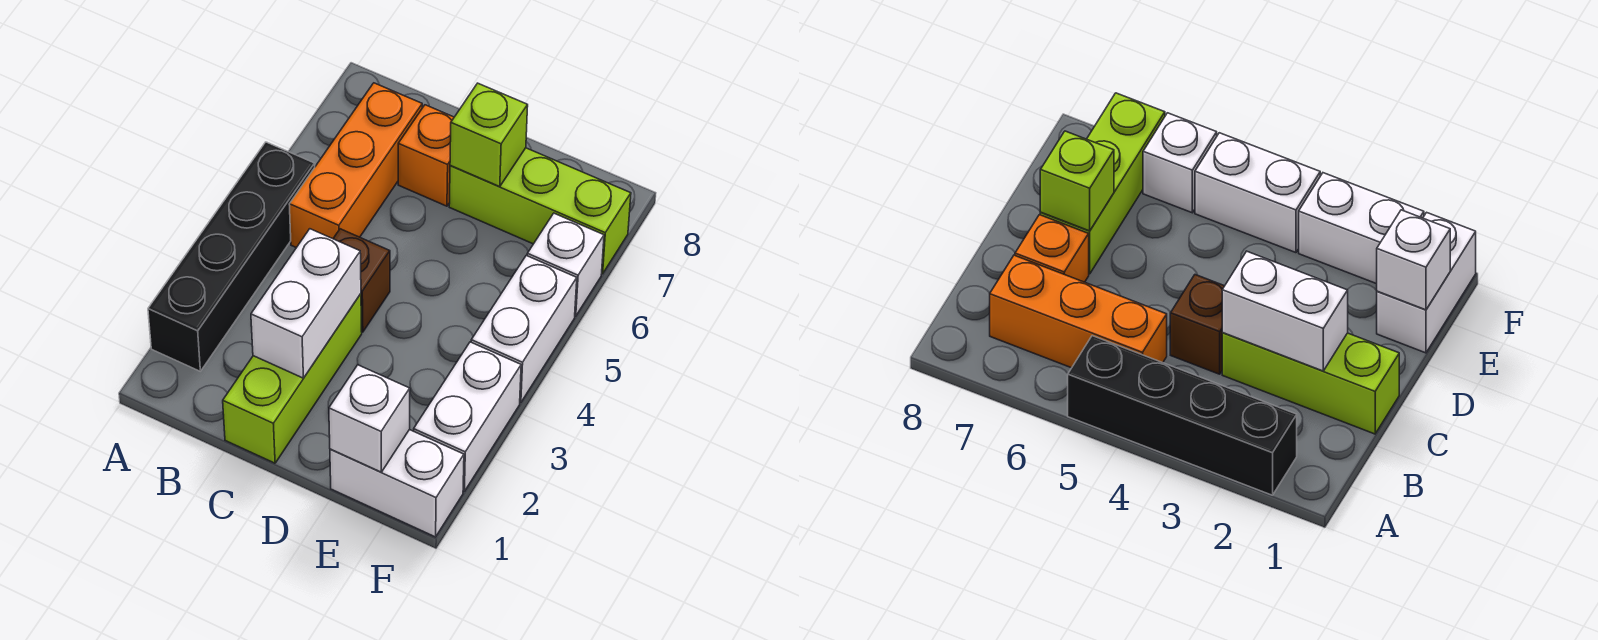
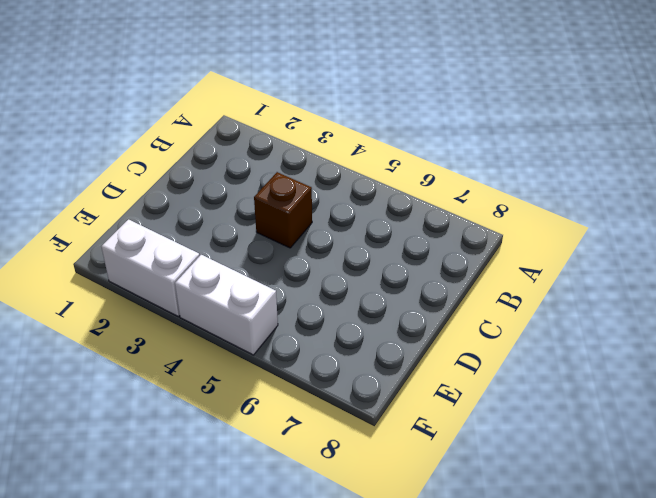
none -> black brick A2:A5 level 1
none -> orange brick B5:B7 level 1
none -> lime brick C1:C3 level 1

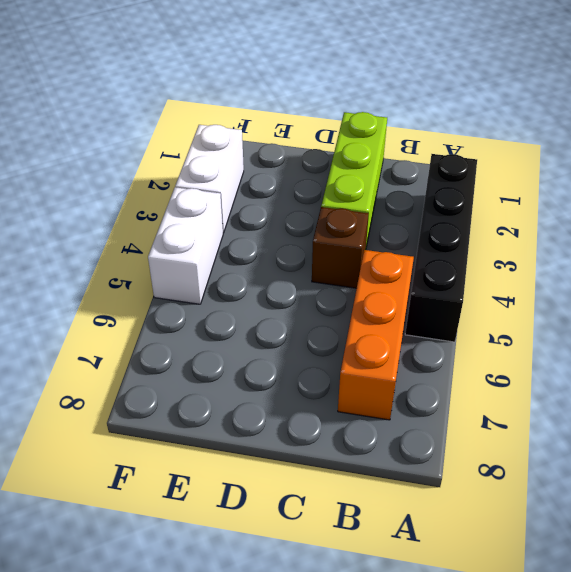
none -> orange brick C7 level 1
none -> lime brick D7:F7 level 1
none -> white brick E1:F1 level 1

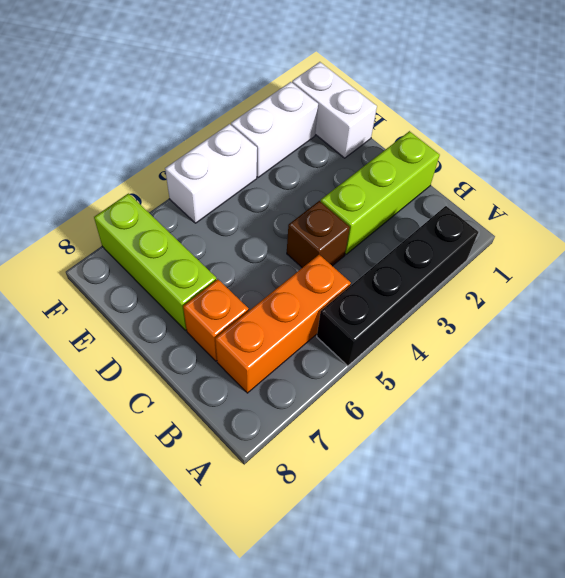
none -> white brick F6 level 1
none -> white brick C2:C3 level 2
none -> lime brick D7 level 2

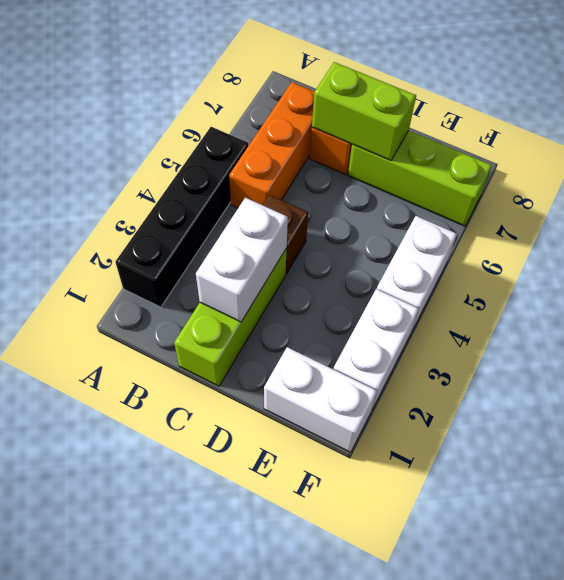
lime brick C7:D7 level 2 -> lime brick D7 level 2
none -> white brick F6 level 1
none -> white brick E1 level 2

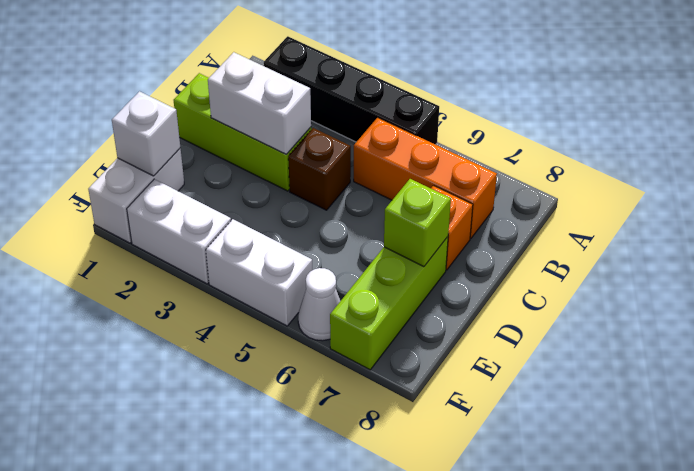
white cone F6 level 1 -> white brick F6 level 1

